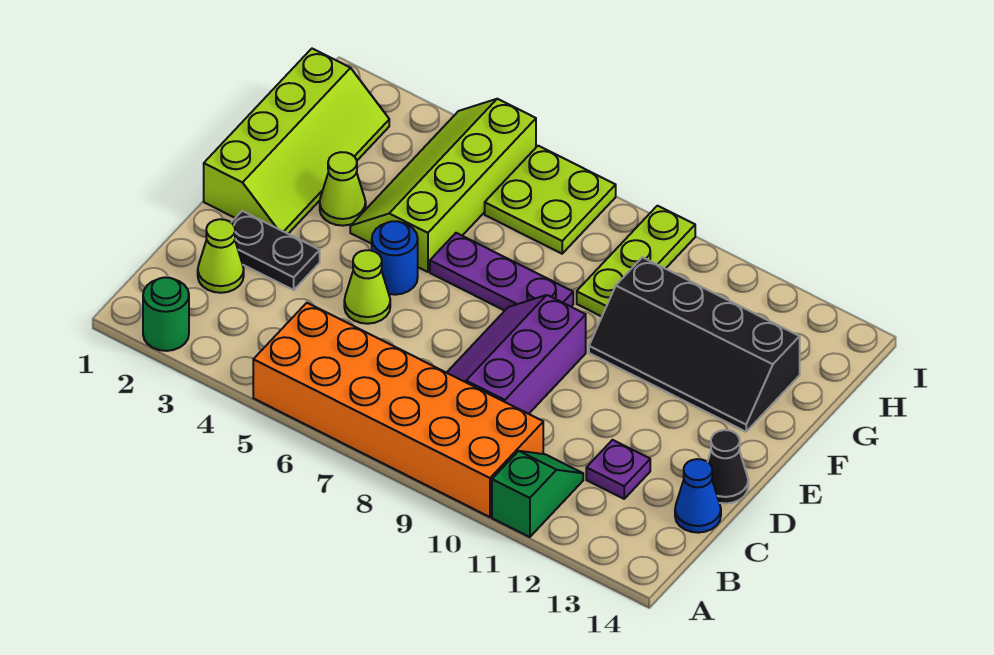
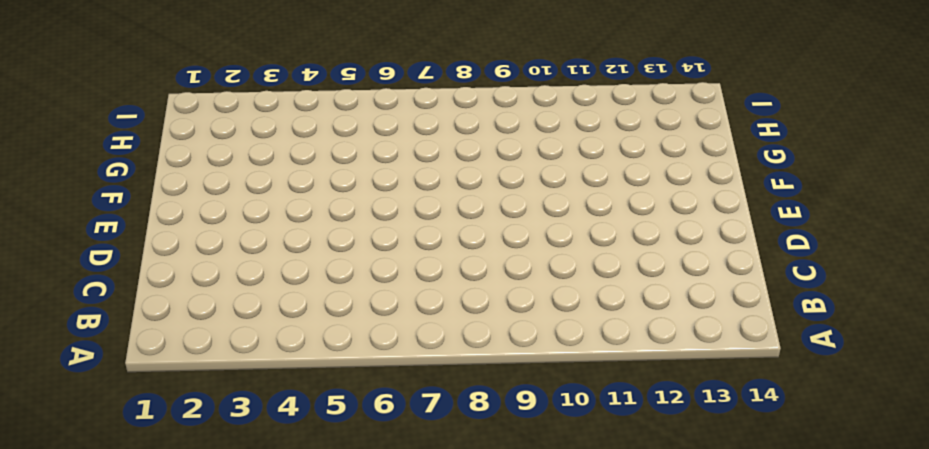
none -> green round brick A2 level 1
none -> orange brick A5:B10 level 1
none -> green slope A11:B11 level 1 top A

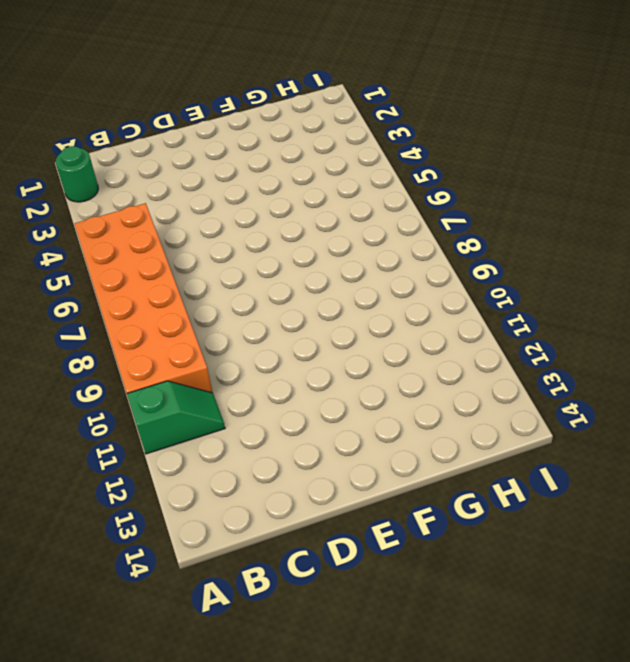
none -> lime cone C2 level 1
none -> purple slope C8:E9 level 1 top 9
none -> purple plate C12 level 1

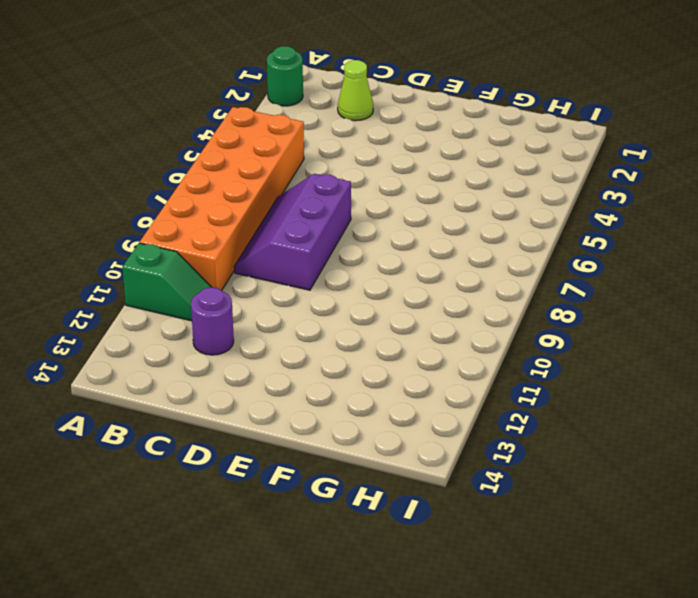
purple slope C7:D9 level 1 top D -> purple slope C8:E9 level 1 top 9
purple round brick C12 level 1 -> purple plate C12 level 1
none -> blue cone C14 level 1
none -> black plate D2:D3 level 1
none -> lime cone D5 level 1

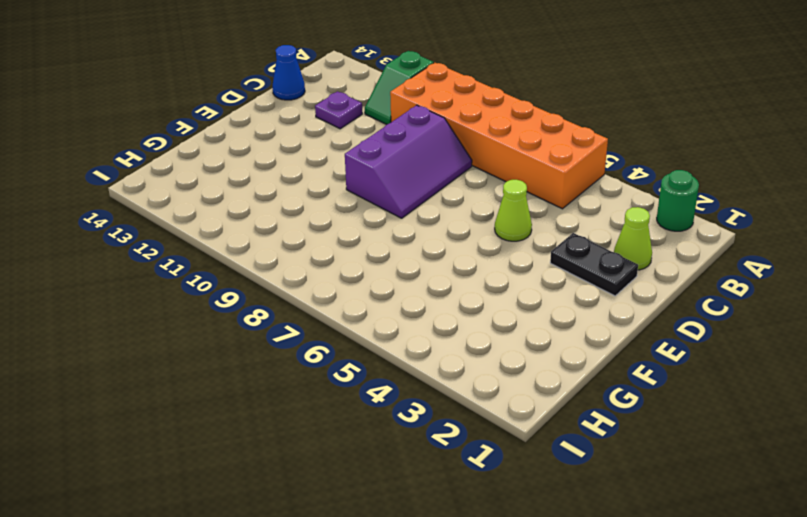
none -> black cone D14 level 1
none -> lime slope E1:H2 level 1 top 1
none -> blue round brick E5 level 1

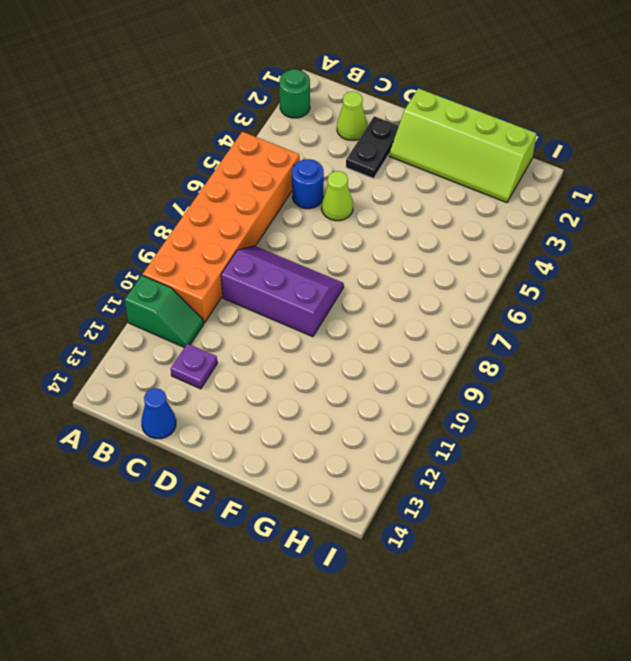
blue round brick C5 level 1 -> blue round brick E5 level 1
none -> black cone D14 level 1
none -> lime cone F3 level 1
none -> lime slope F4:I5 level 1 top 5

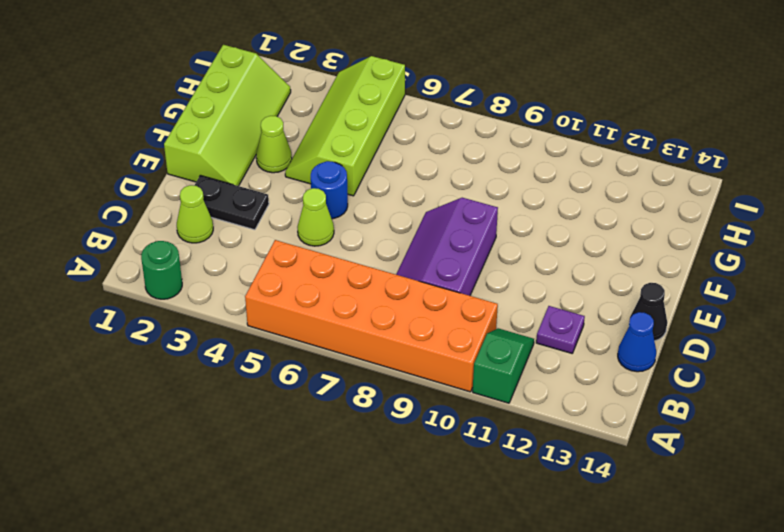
none -> purple plate F6:F8 level 1
none -> black slope F10:G13 level 1 top G
none -> lime plate G9:I9 level 1

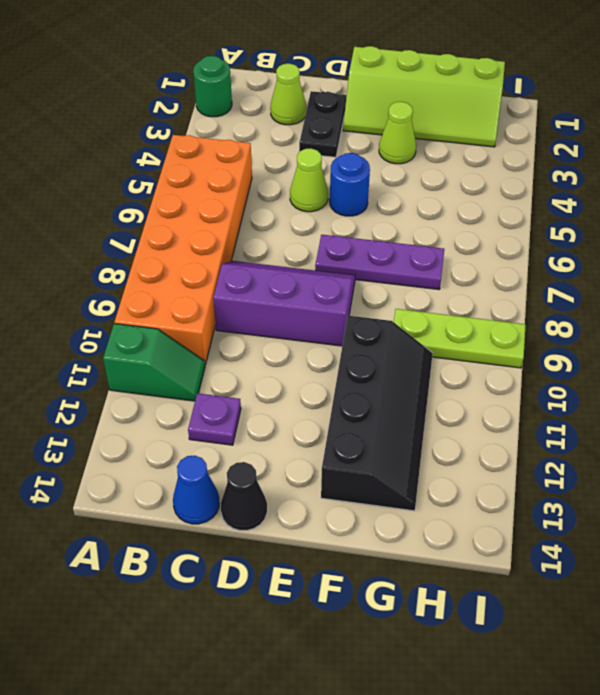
purple plate E7:G7 level 1 -> purple plate F6:F8 level 1
black slope F10:G13 level 1 top F -> black slope F10:G13 level 1 top G
none -> lime slope F4:I5 level 1 top 5
none -> lime plate H6:I7 level 1

